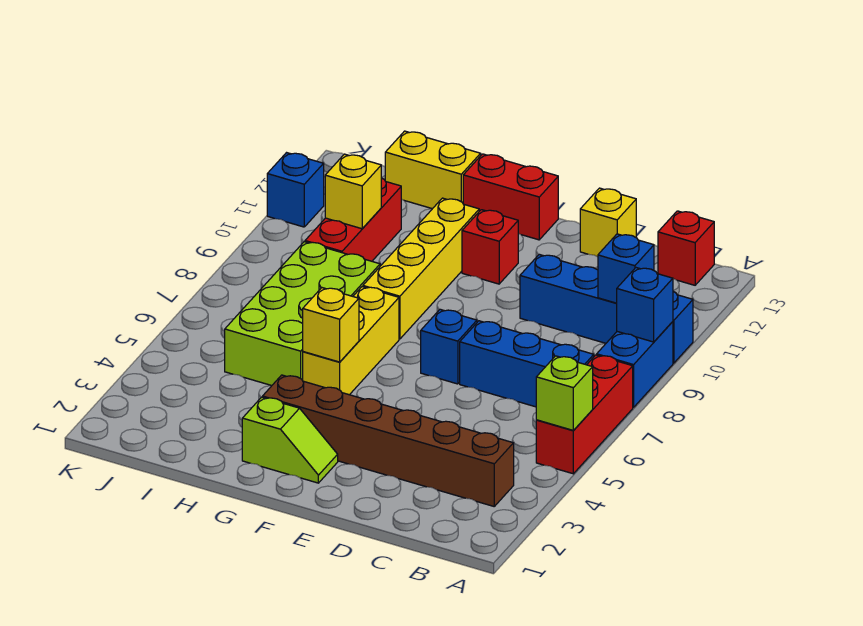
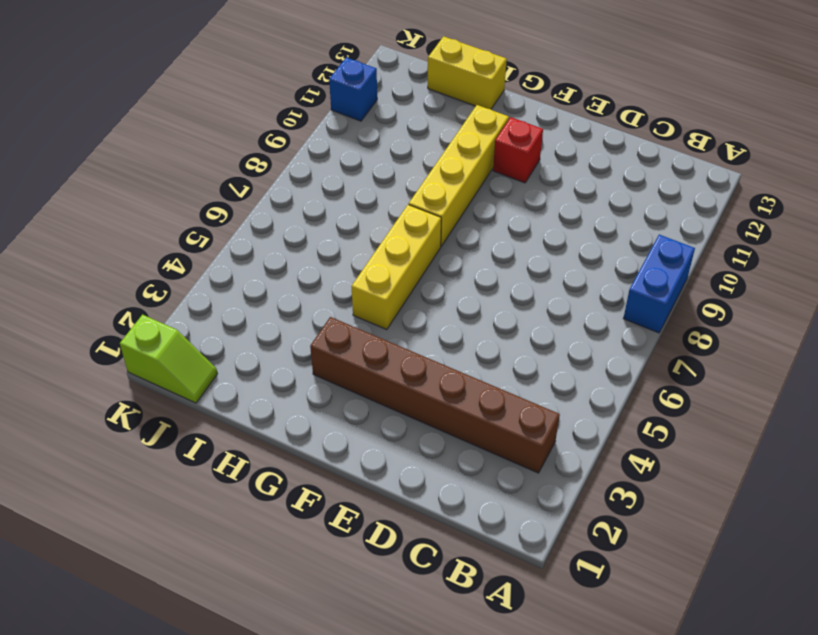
lime slope J1:K1 level 1 top K -> lime slope F2:G2 level 1 top G
none -> red brick A5:A7 level 1
none -> blue brick A10:D10 level 1
none -> blue brick B7:D7 level 1

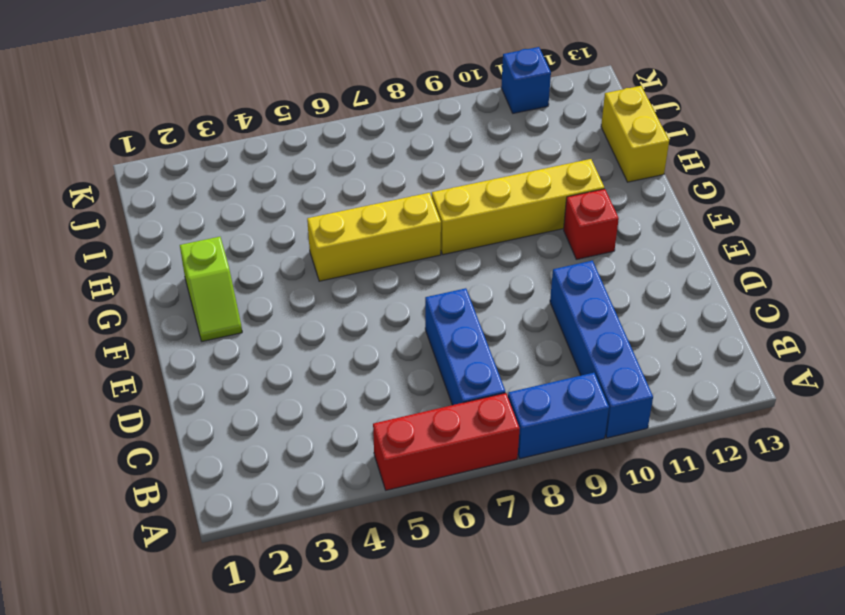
none -> brown brick B3:G3 level 1
none -> red brick B13 level 1
none -> yellow brick D13 level 1

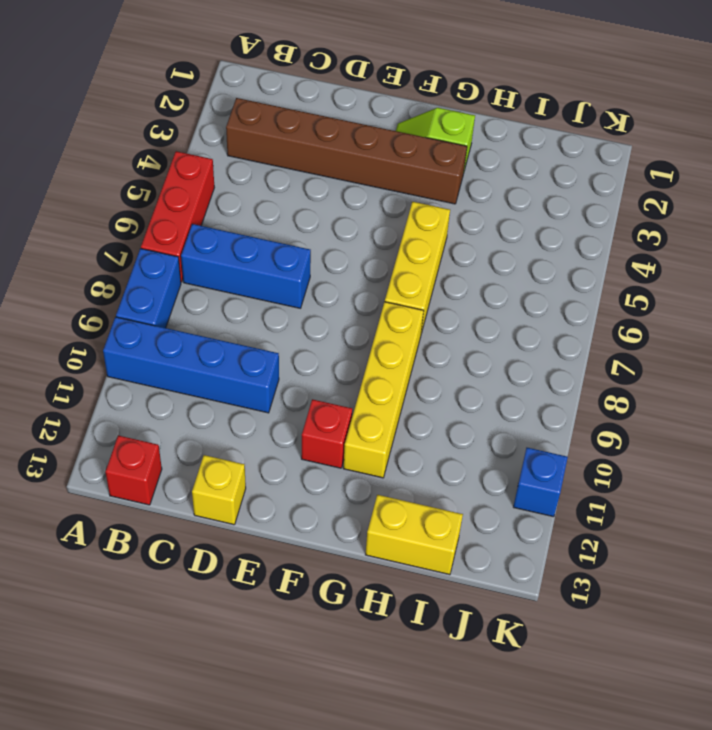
none -> blue brick E7 level 1
none -> red brick F13:G13 level 1
none -> lime brick H5:I8 level 1

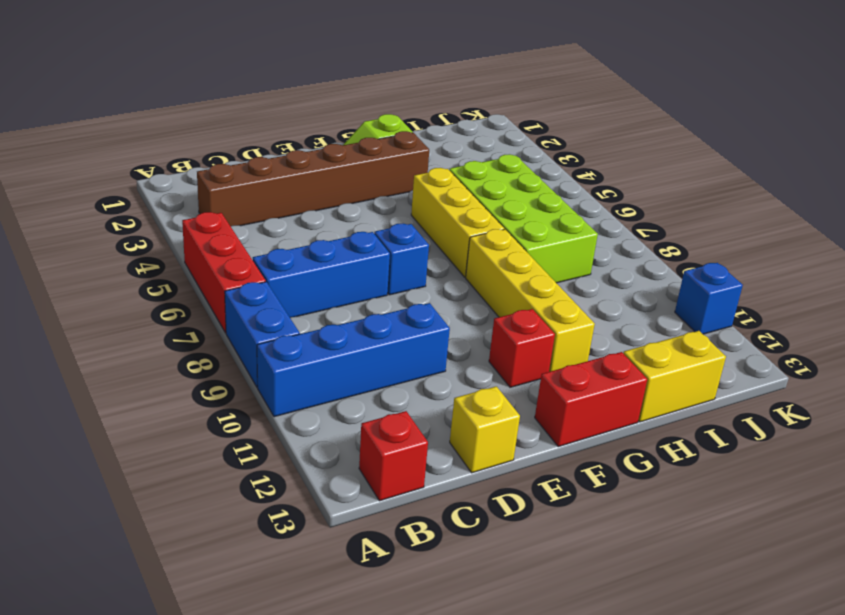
none -> red brick I9:I11 level 1
none -> lime brick A5 level 2
none -> blue brick A9 level 2

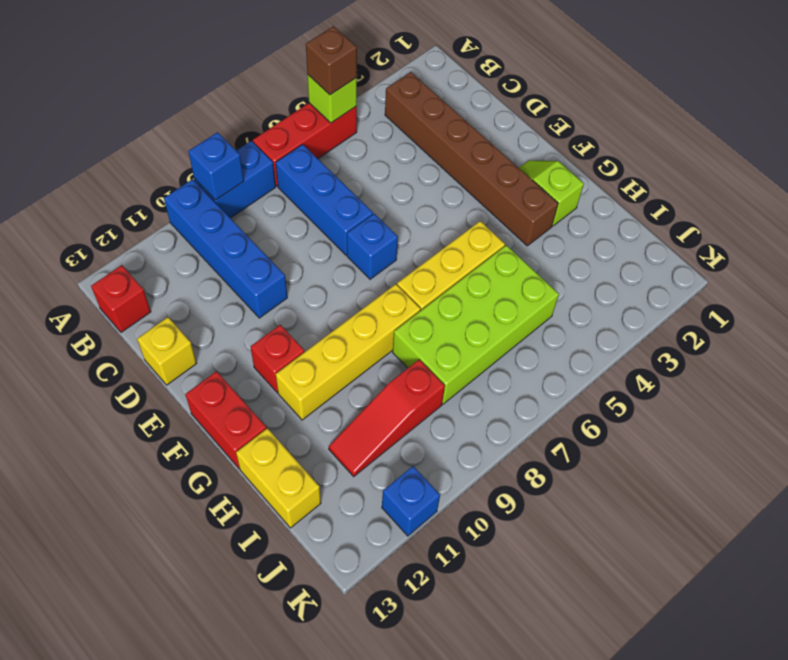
brown brick A5 level 3 -> none
red slope I9:I11 level 1 top 9 -> red brick I9:I11 level 1
none -> blue brick B10 level 2
none -> yellow brick G5 level 2
none -> yellow brick I10 level 2

